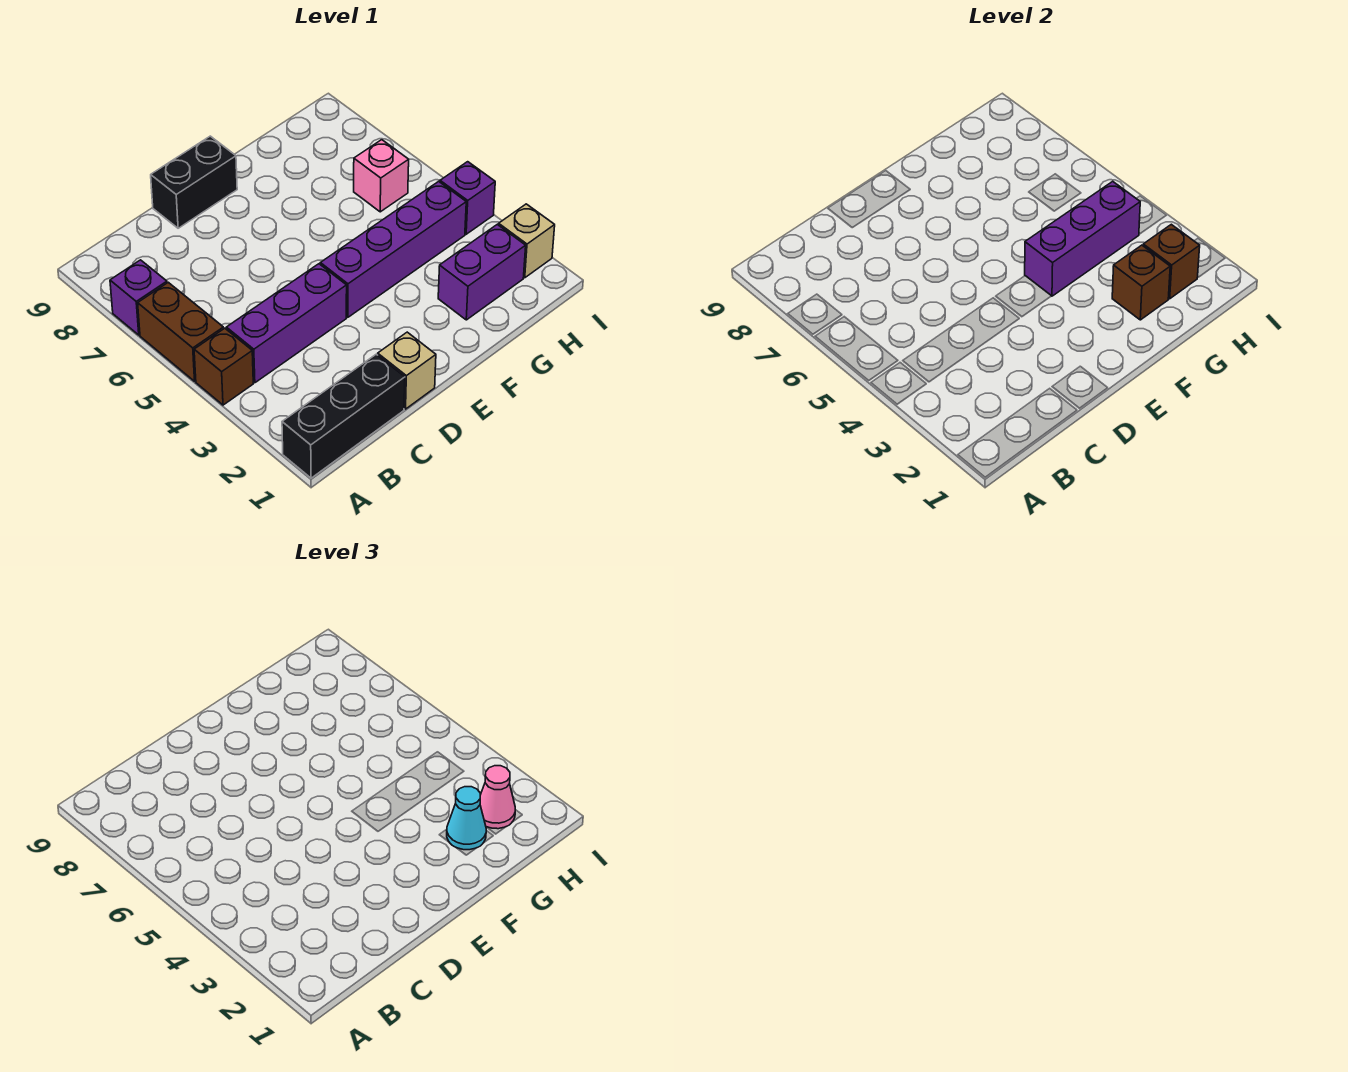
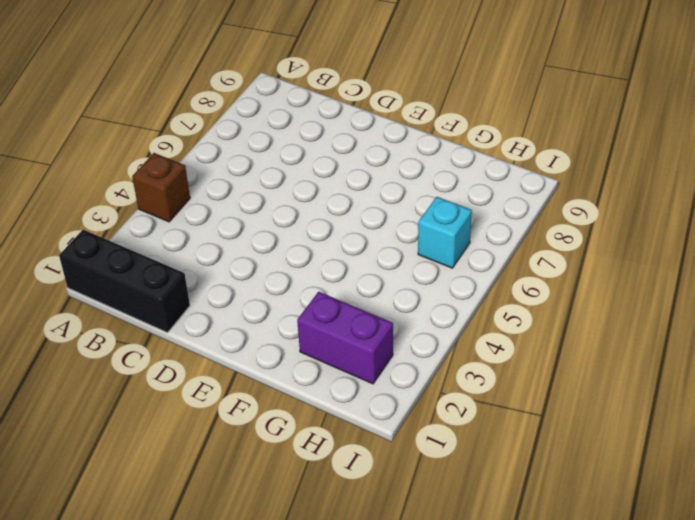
cyan brick H6 level 1 -> pink brick H6 level 1
none -> brown brick A5:A6 level 1
none -> purple brick A7 level 1
none -> purple brick B4:D4 level 1

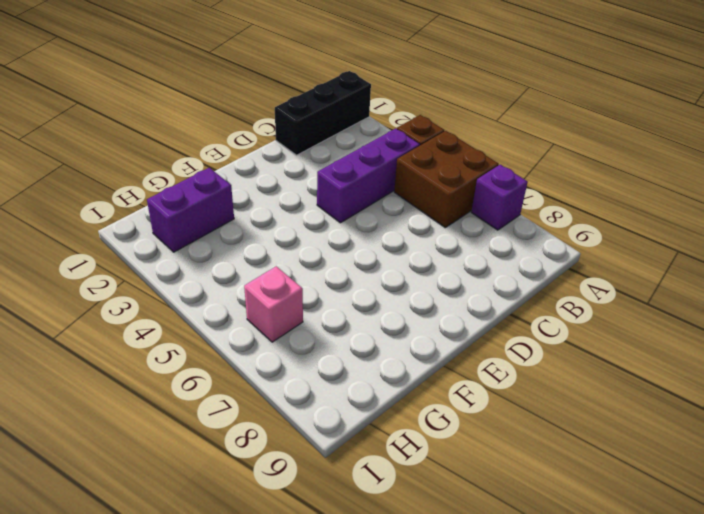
brown brick A5:B6 level 1 -> brown brick A5:A6 level 1
none -> tan brick D1 level 1
none -> black brick D9:E9 level 1
none -> purple brick E4:H4 level 1

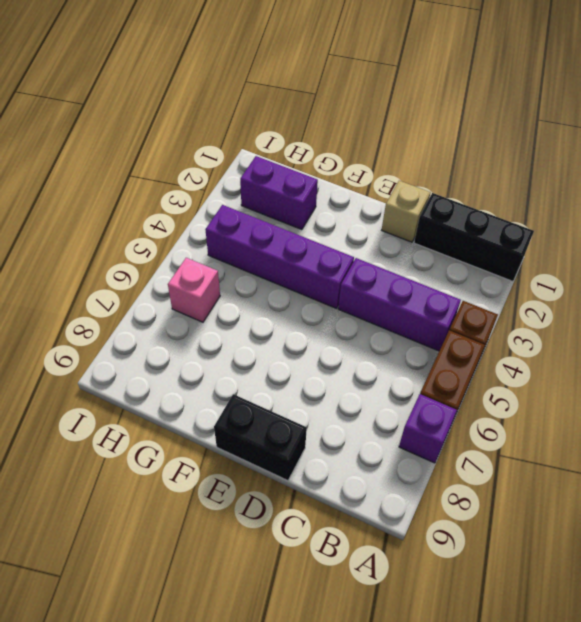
none -> tan brick I2 level 1
none -> purple brick I4 level 1
none -> purple brick F4:H4 level 2

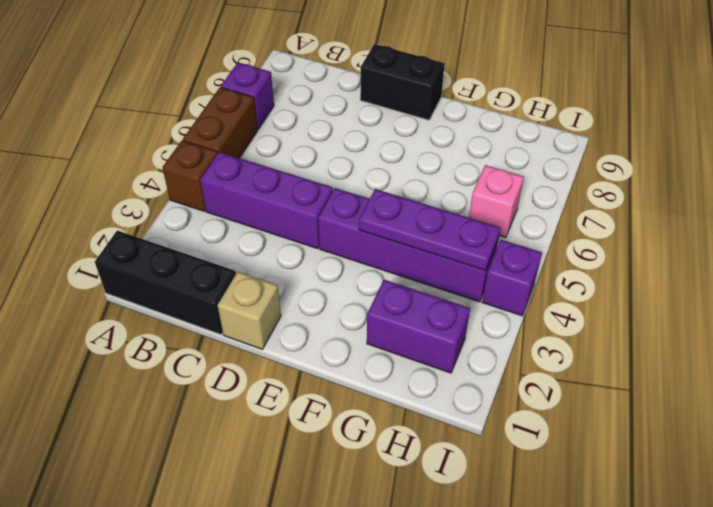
purple plate F4:H4 level 2 -> purple brick F4:H4 level 2
none -> tan brick I2 level 1
none -> brown brick G2 level 2
none -> brown brick H2 level 2

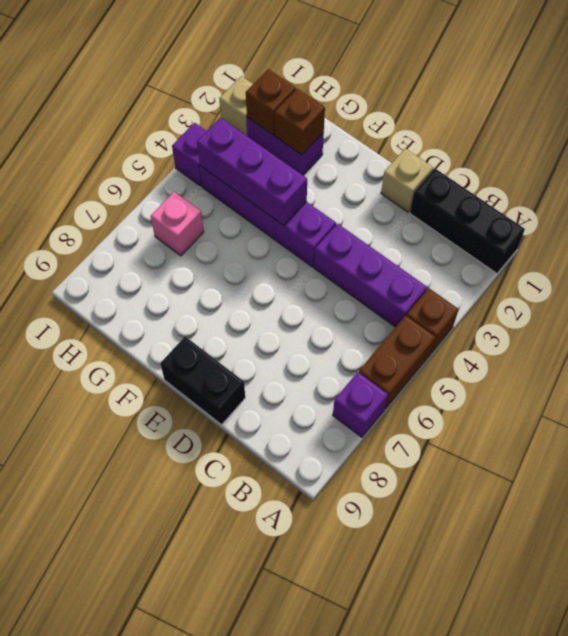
none -> cyan cone G2 level 3
none -> pink cone H2 level 3

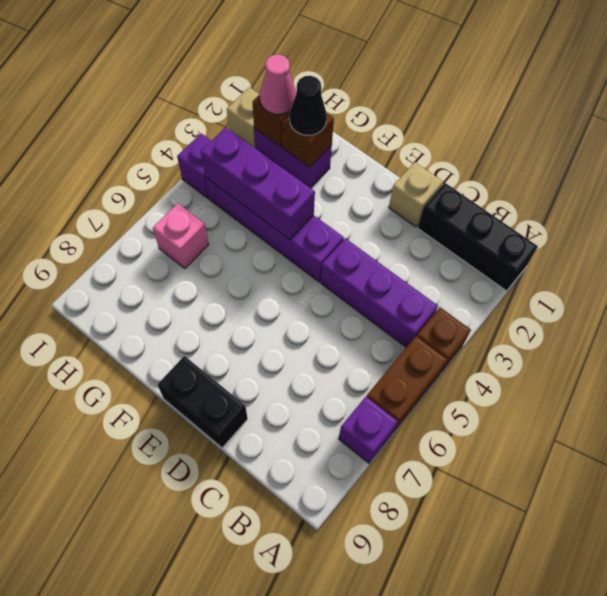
black cone G2 level 3 -> cyan cone G2 level 3

